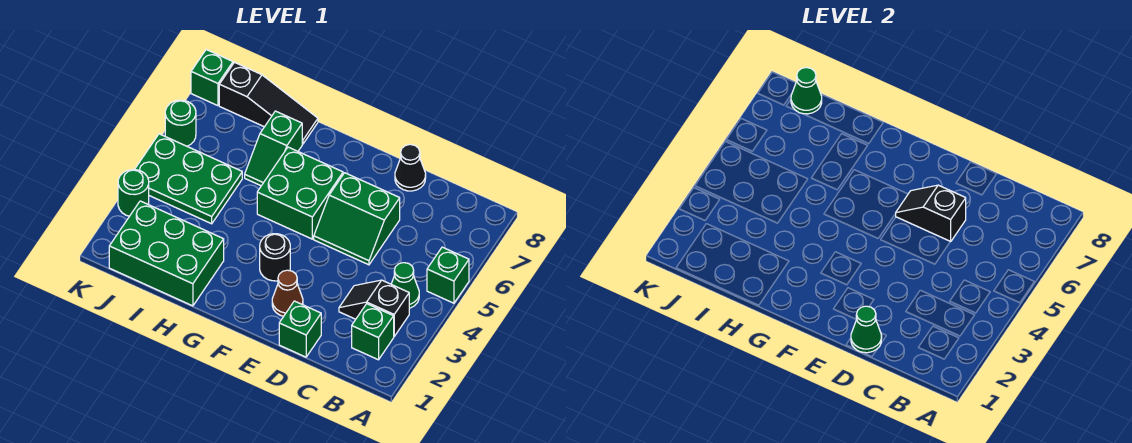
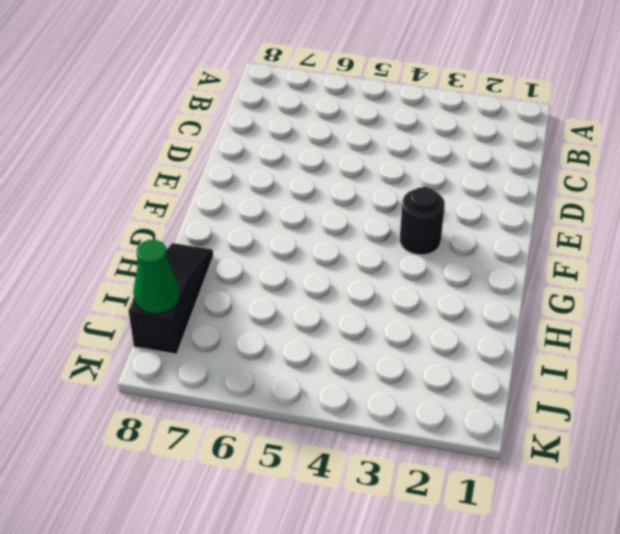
none -> green brick A5 level 1
none -> green brick B2 level 1
none -> black slope B3:C3 level 1 top B

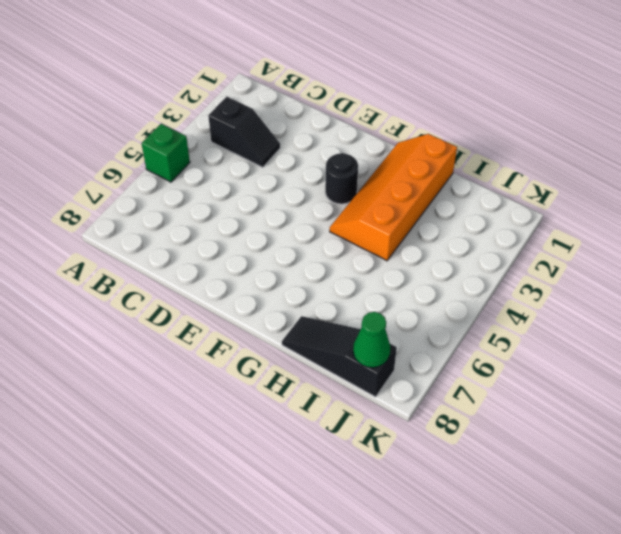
orange slope G1:H4 level 1 top H -> green brick H1:J2 level 1
none -> green brick B2 level 1
none -> green cone B4 level 1
none -> green brick D1 level 1

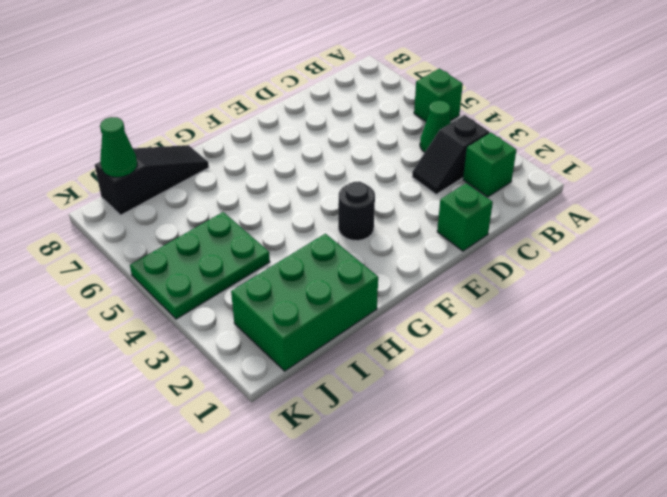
none -> green slope D5:E6 level 1 top 6
none -> black cone D8 level 1
none -> brown cone E2 level 1

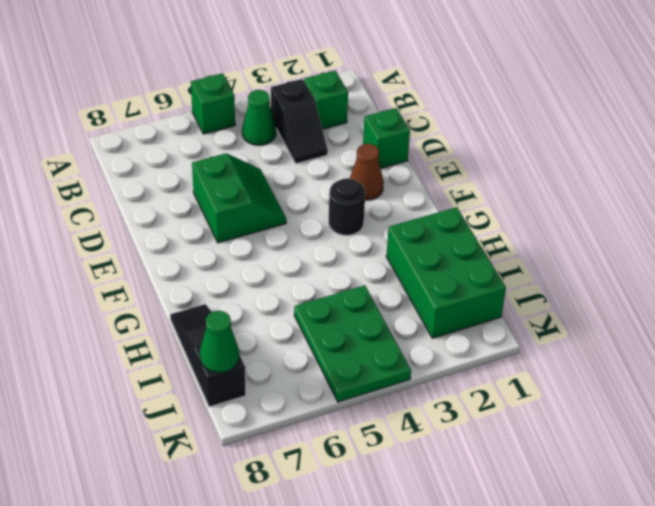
none -> black cone D8 level 1
none -> green brick F5:G6 level 1
none -> green slope H6:H7 level 1 top 7

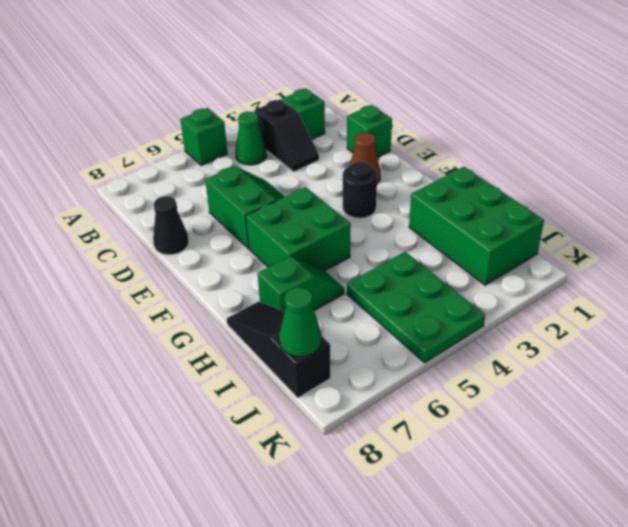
none -> green round brick K3 level 1
none -> green round brick K6 level 1
none -> green brick K8 level 1

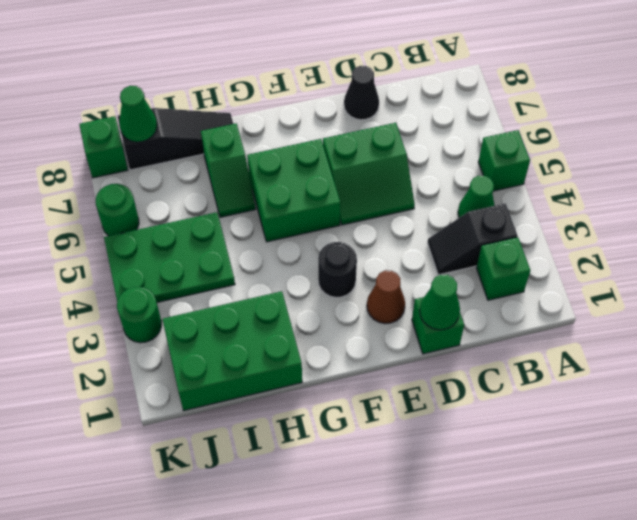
none -> black slope D6:E6 level 2 top D

